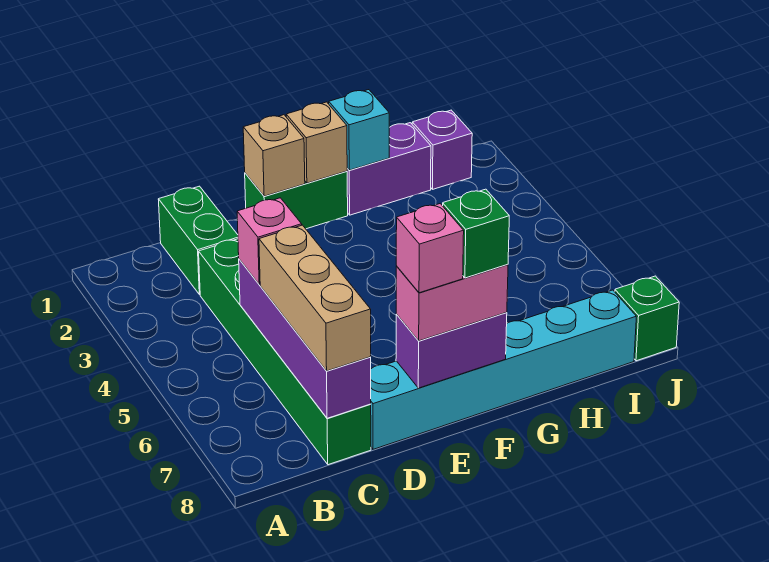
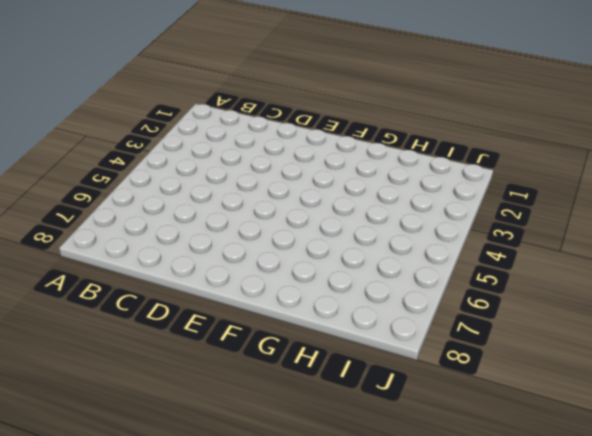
none -> green brick C1:C2 level 1
none -> green brick C3:C8 level 1
none -> cyan brick D8:I8 level 1

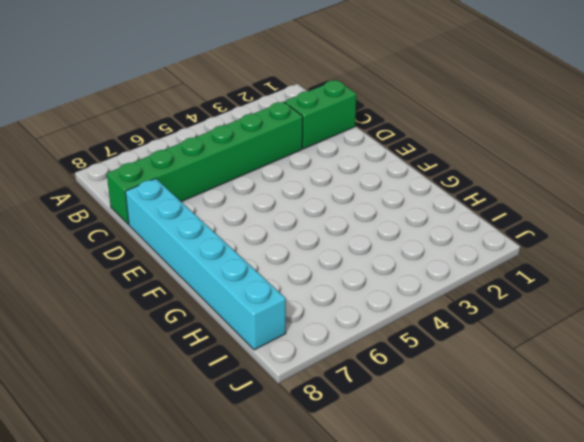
none -> green brick E1:F1 level 1
none -> purple brick G1:H1 level 1
none -> purple brick I1 level 1

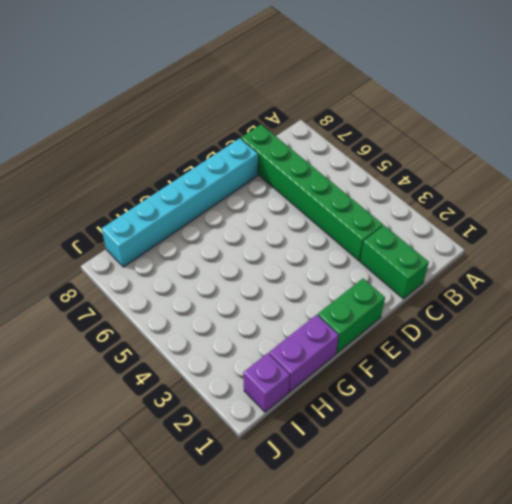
none -> green brick J8 level 1
none -> purple brick C5:C8 level 2
none -> tan brick E1 level 2

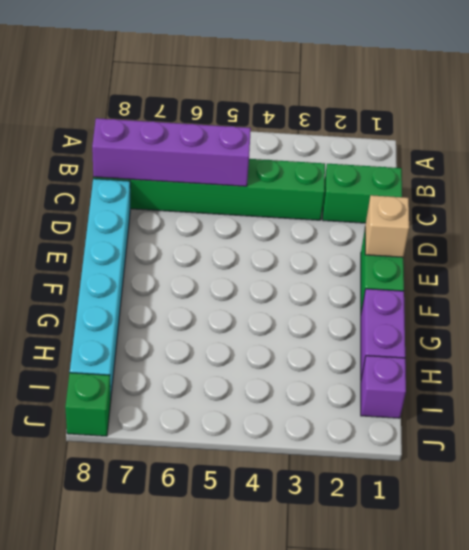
none -> purple brick E8:F8 level 2
none -> tan brick F1 level 2
none -> cyan brick G1 level 2

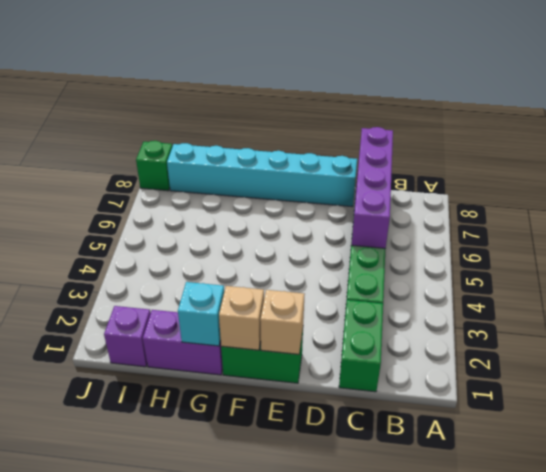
none -> purple brick E8:F8 level 2
none -> pink brick C5 level 3
none -> tan brick C6:C8 level 3

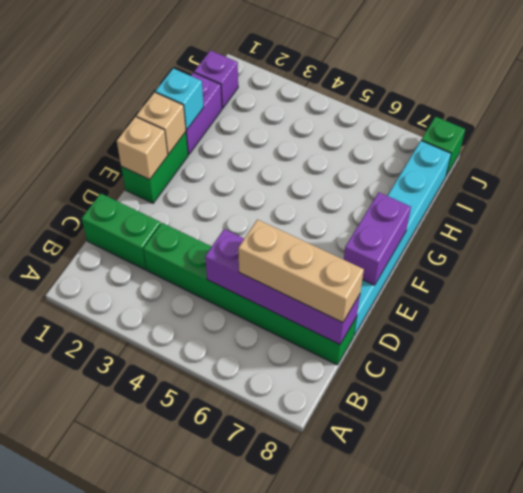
none -> pink brick C5 level 3
none -> pink brick E8:F8 level 3
none -> pink brick E8 level 4

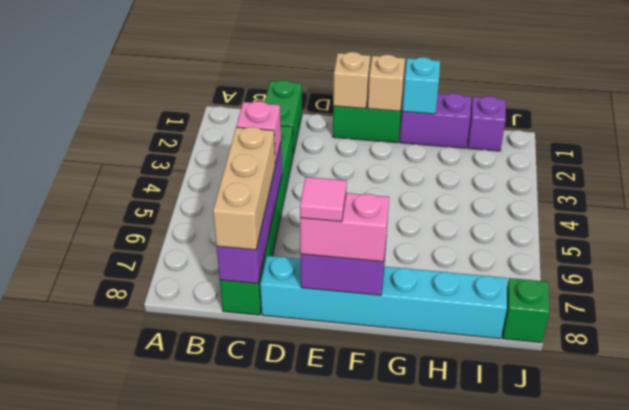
pink tile E8 level 4 -> pink brick E8 level 4
none -> green brick F8 level 4

